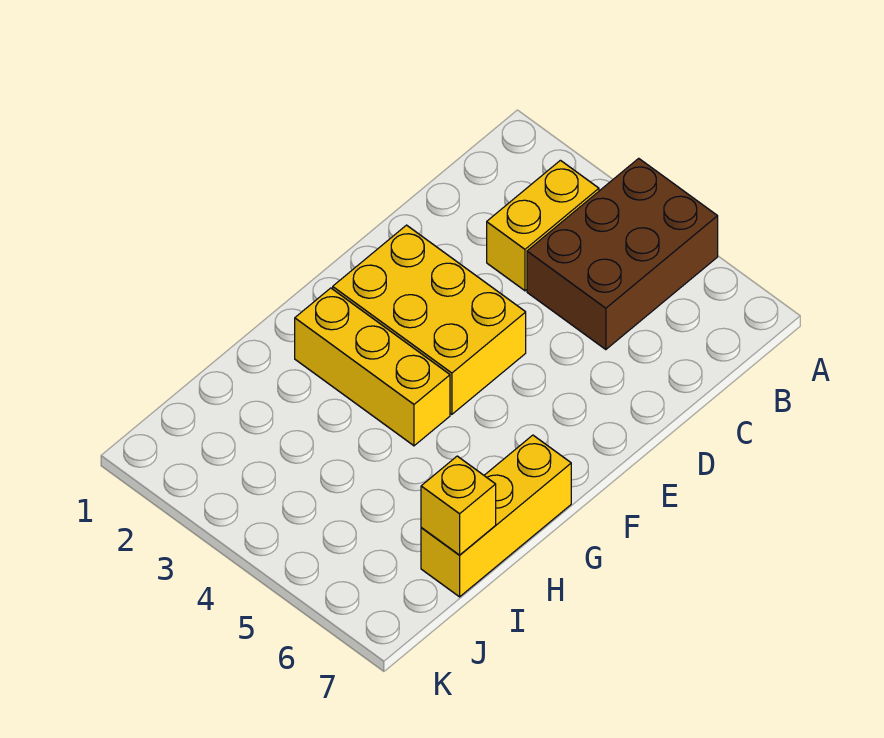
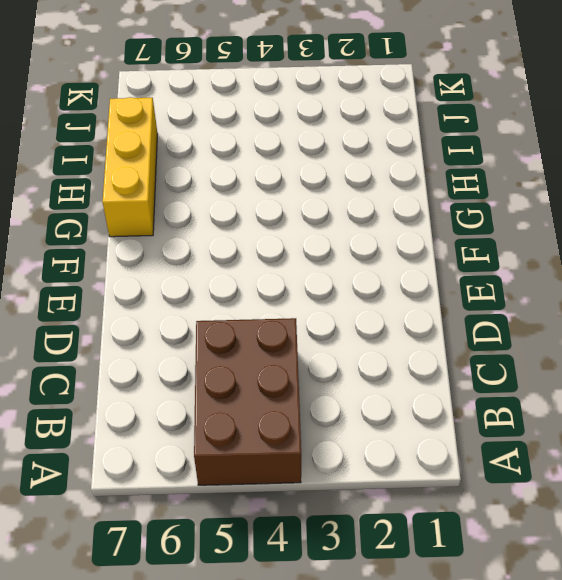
none -> yellow brick B3:C3 level 1
none -> yellow brick E2:F4 level 1

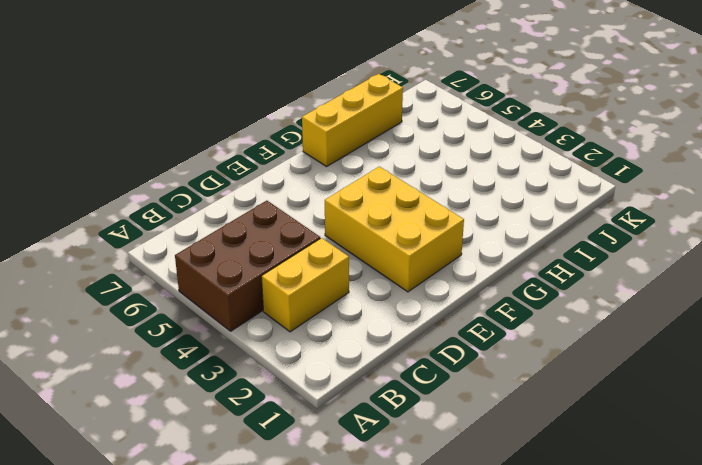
none -> yellow brick G2:G4 level 1
none -> yellow brick I7 level 2

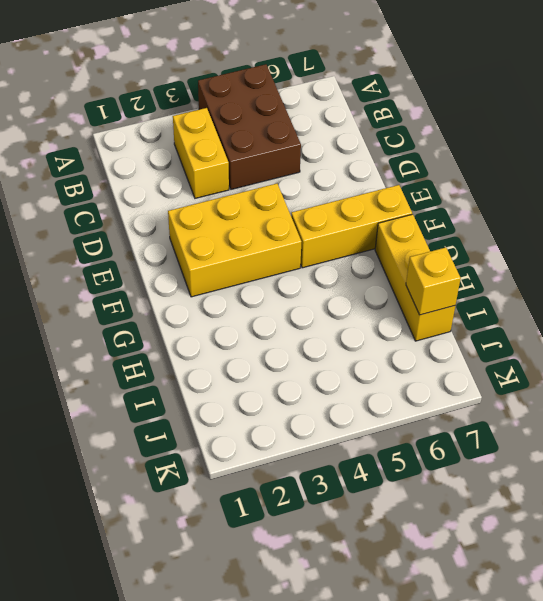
yellow brick F5:F7 level 1 -> yellow brick G2:G4 level 1

